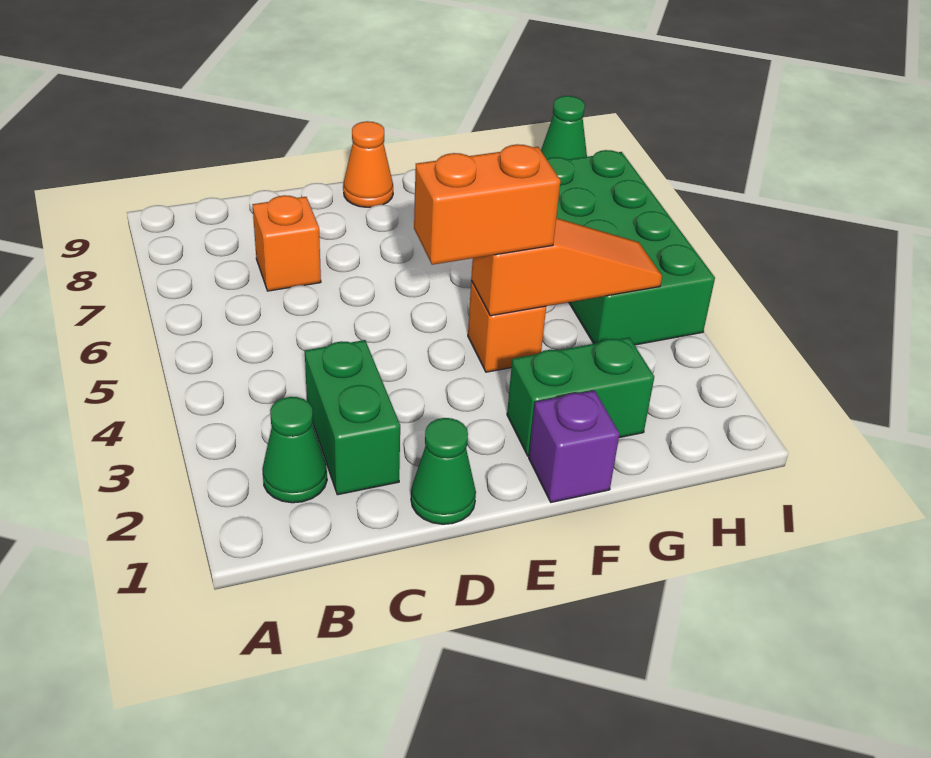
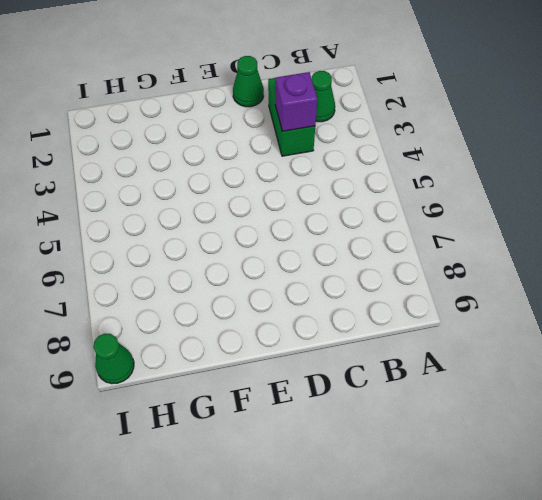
purple brick C3 level 2 -> purple brick F1 level 1
none -> orange brick C7 level 1
none -> orange cone E9 level 1
none -> green brick F2:G2 level 1

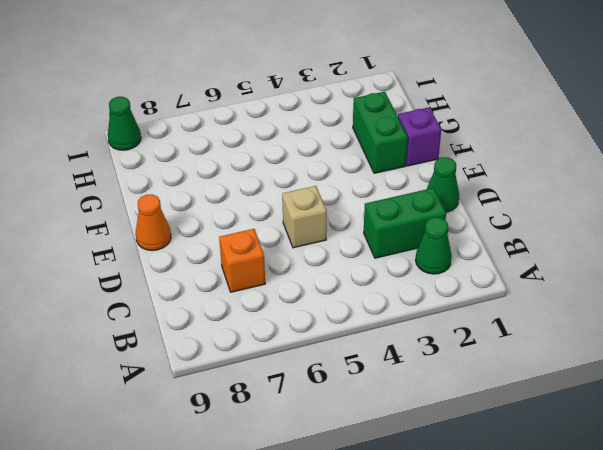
tan brick D5 level 1 -> none
none -> orange brick F4 level 1
none -> green brick H4:I7 level 1
none -> orange slope F4:H4 level 2 top F

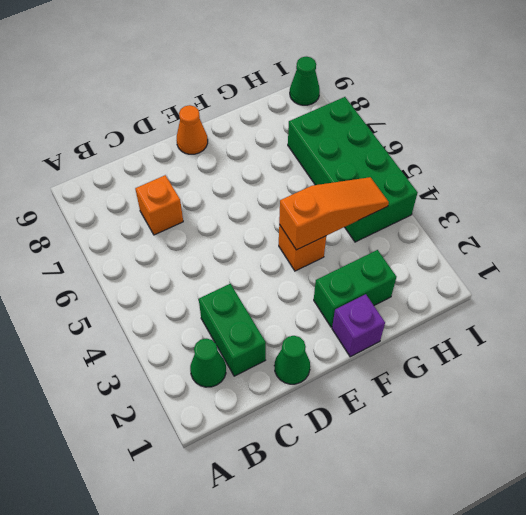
none -> orange brick E4:F4 level 3

